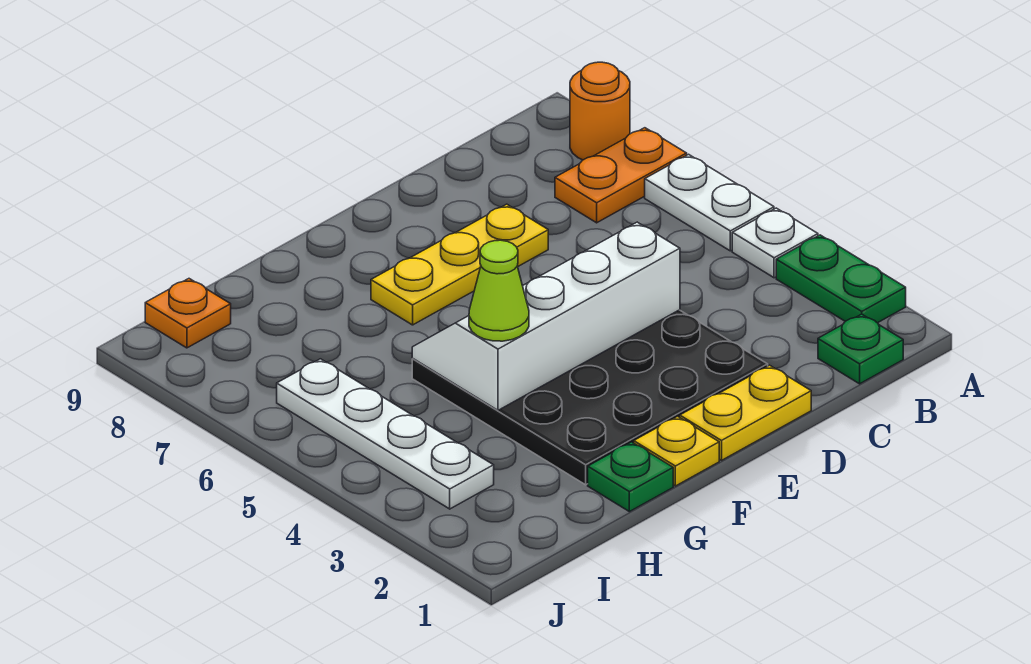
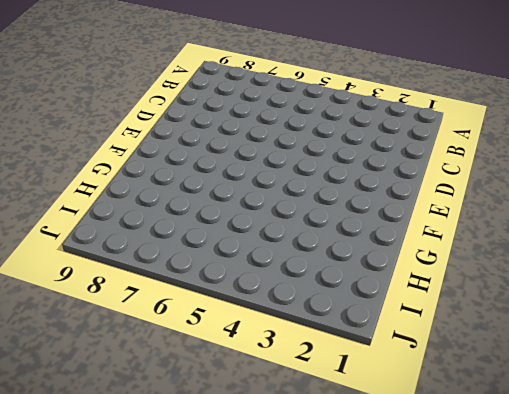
none -> green plate A2:A3 level 1
none -> white plate A4 level 1
none -> white plate A5:A6 level 1

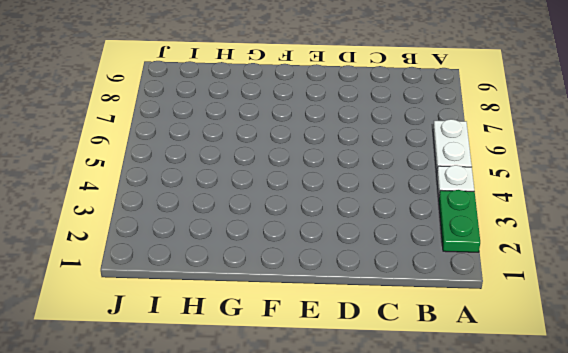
none -> orange plate A7:B7 level 1
none -> orange round brick A8 level 1
none -> green plate B1 level 1

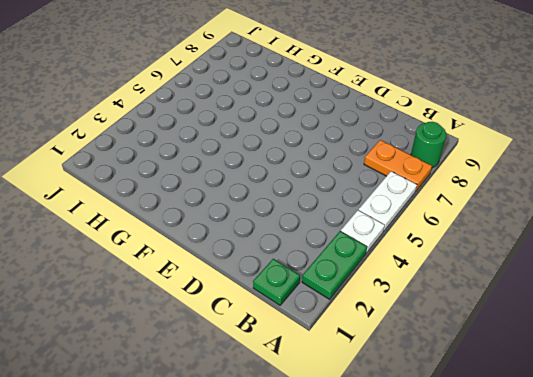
green round brick A8 level 1 -> orange round brick A8 level 1
none -> yellow plate D1:E1 level 1
none -> black plate D2:G5 level 1
none -> yellow plate D7:F7 level 1

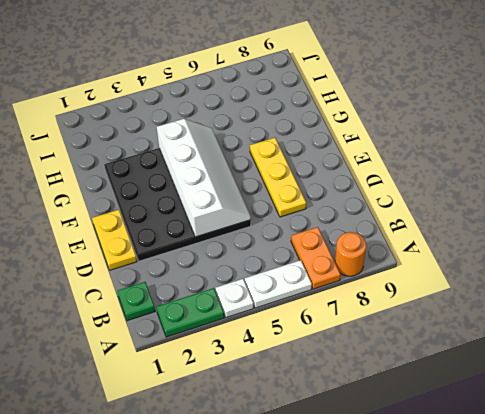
none -> yellow plate F1 level 1
none -> green plate G1 level 1
none -> white plate I3:I6 level 1

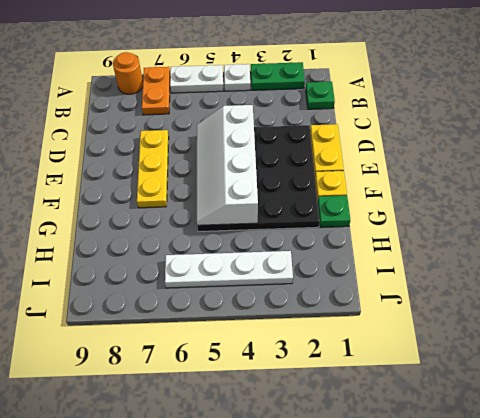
none -> orange plate I9 level 1
none -> lime cone G4 level 3

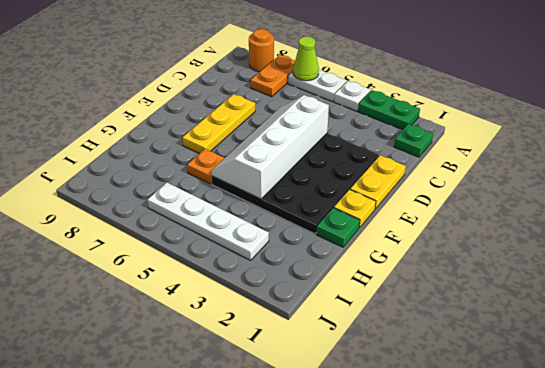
lime cone A6 level 2 -> lime cone G4 level 3
orange plate G6 level 1 -> orange plate I9 level 1

